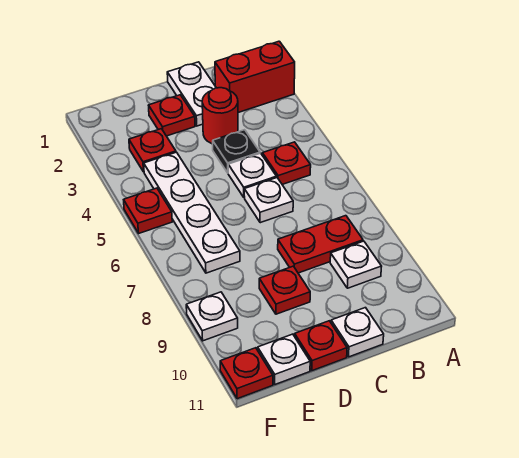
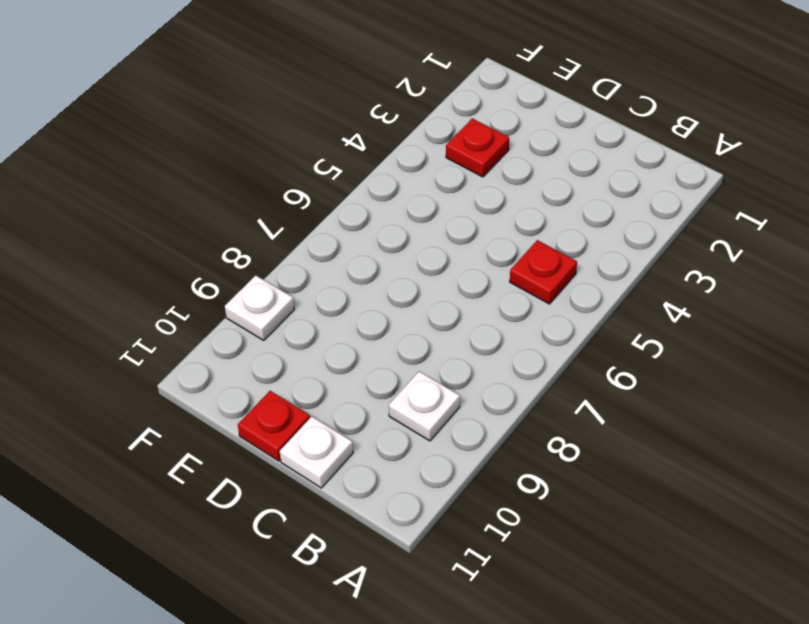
none -> red brick A2:B2 level 1
none -> red plate B8:C8 level 1
none -> white plate C1:C2 level 1

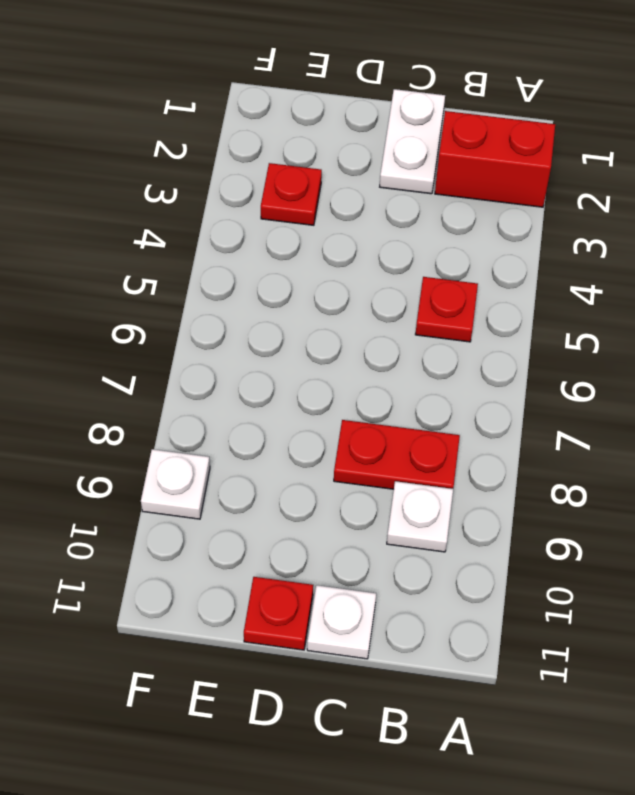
none -> red round brick C3 level 1
none -> black plate C4 level 1
none -> white plate C5 level 1

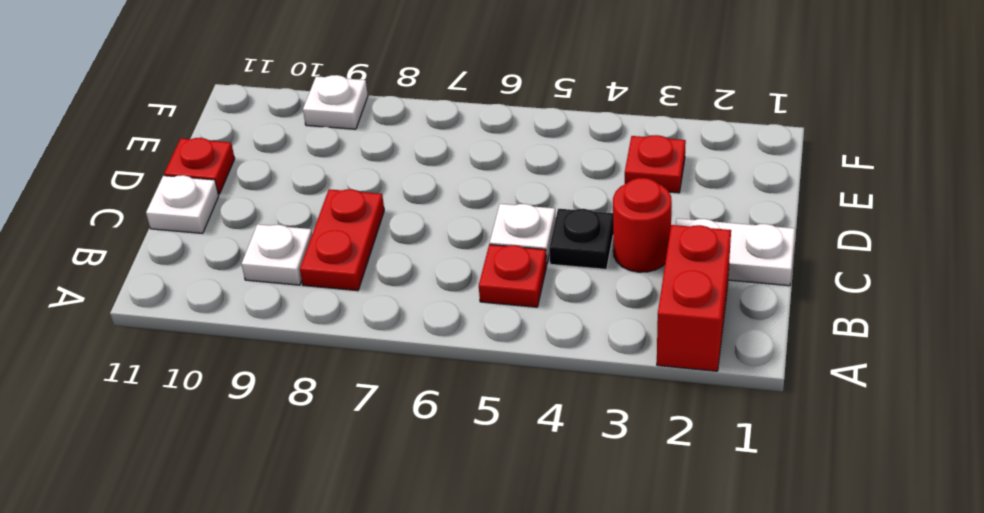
none -> white plate C6 level 1
none -> red plate D2 level 1
none -> red plate D9 level 1

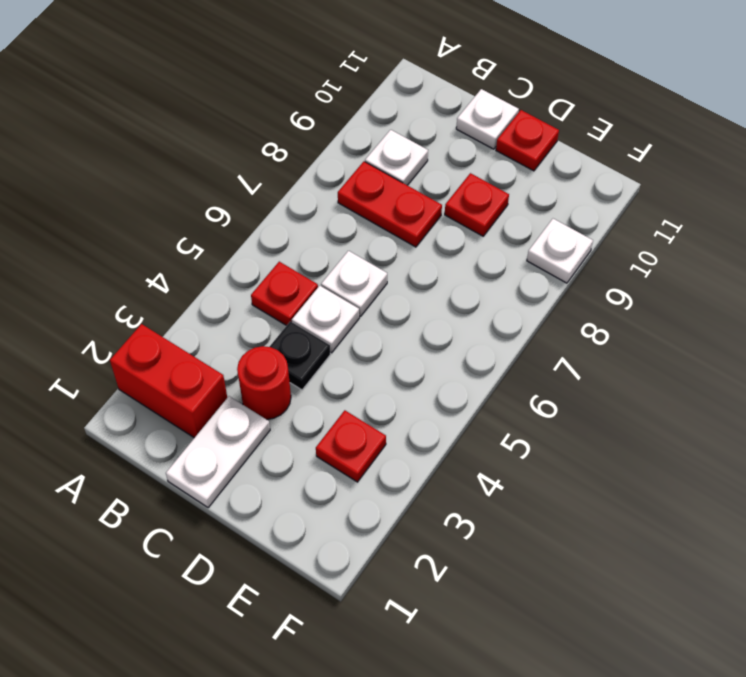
none -> red plate D2 level 1
none -> white plate E4:E7 level 1
none -> white plate E11 level 1

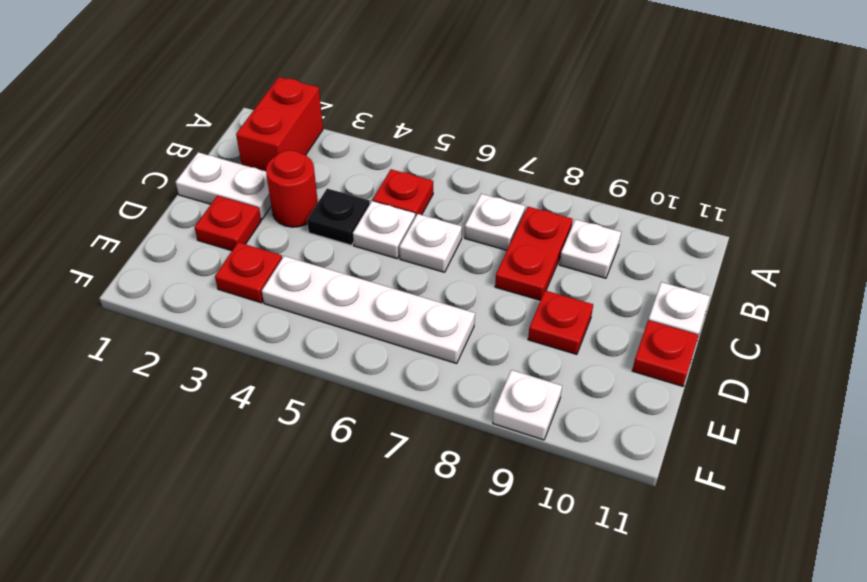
white plate B7 level 1 -> white plate E11 level 1
none -> red plate F5 level 1
none -> red plate F11 level 1

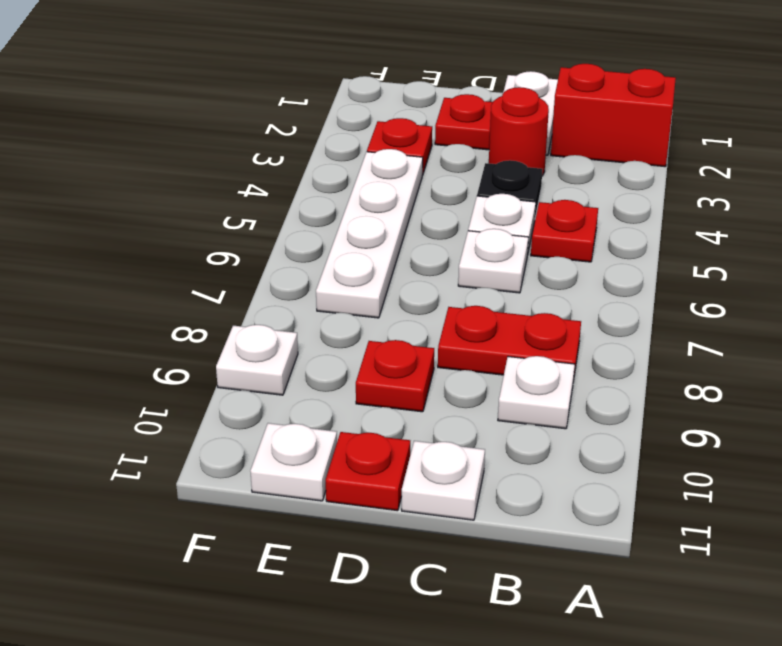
none -> red plate F5 level 1
none -> red plate F11 level 1

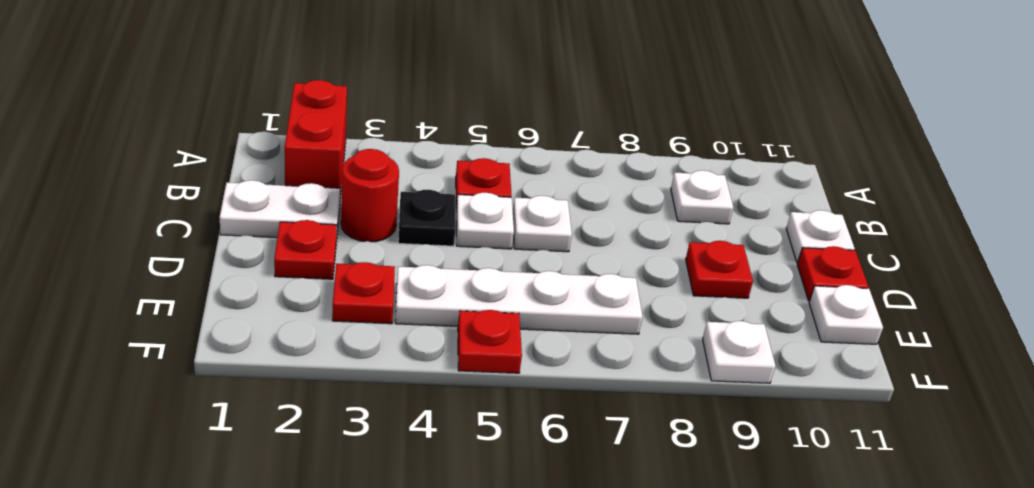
none -> red plate B8:C8 level 1
none -> red plate F11 level 1

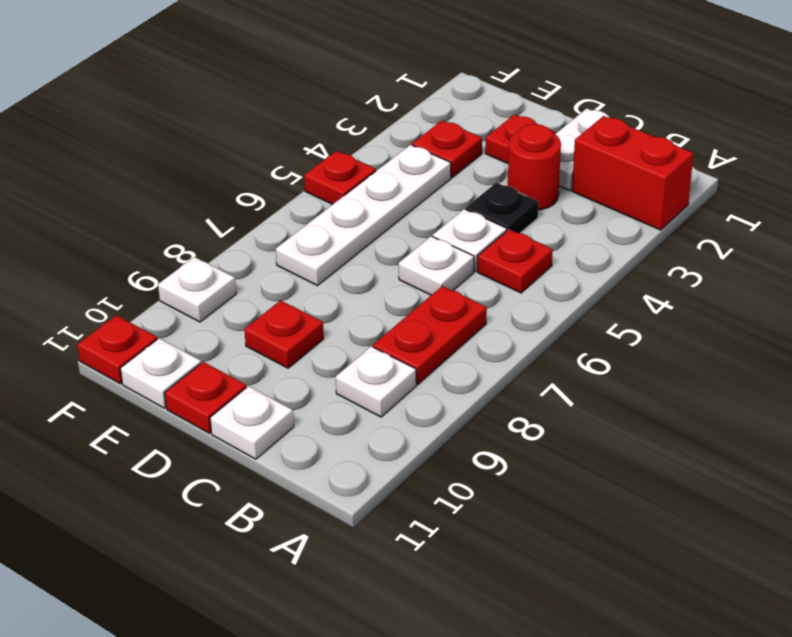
red plate B7:B8 level 1 -> red plate B8:C8 level 1

